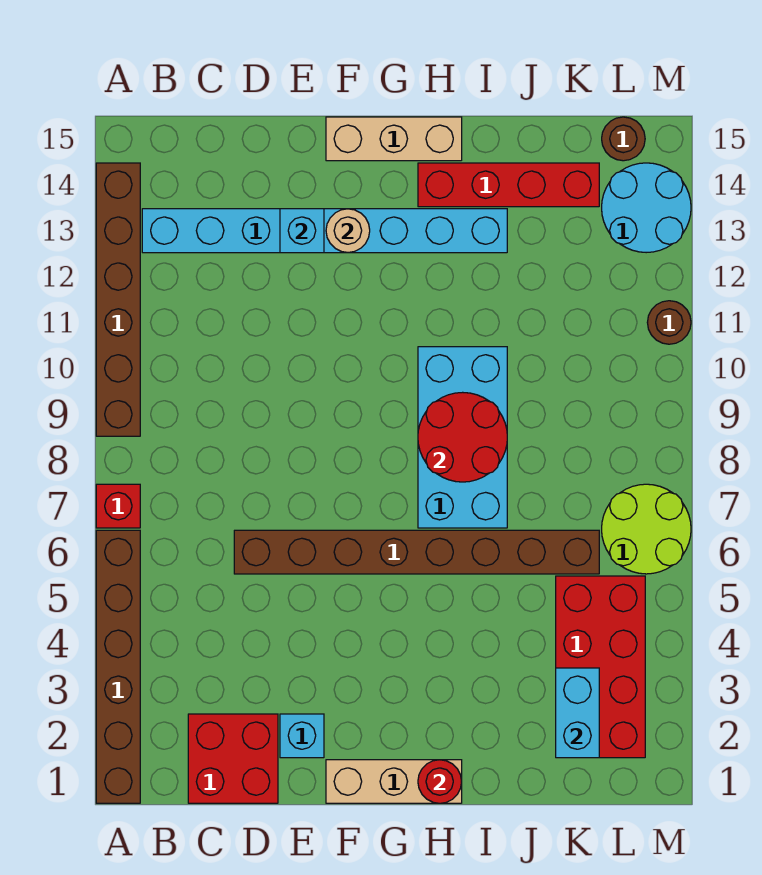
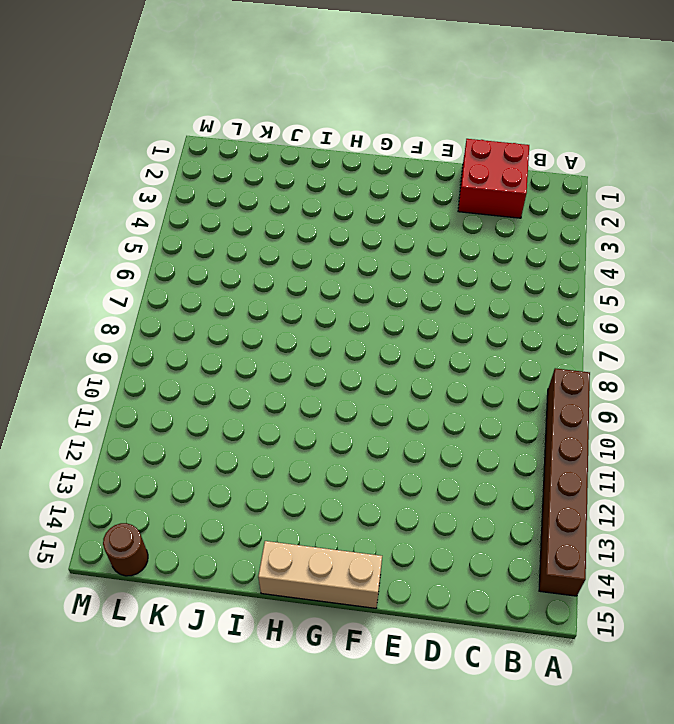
none -> brown brick A1:A6 level 1
none -> red brick A7 level 1
none -> cyan brick B13:I13 level 1

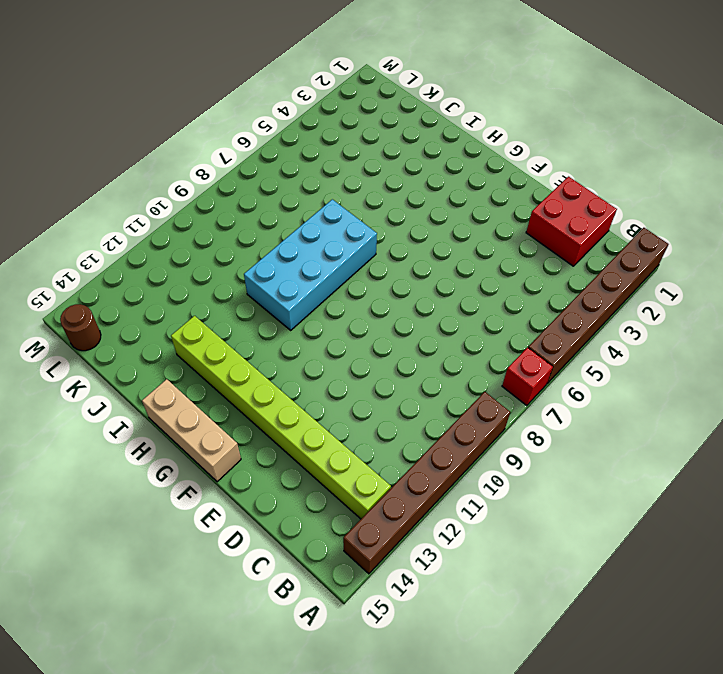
lime brick B13:I13 level 1 -> cyan brick B13:I13 level 1
none -> brown brick D6:K6 level 1
none -> cyan brick E2 level 1
none -> tan brick F1:H1 level 1

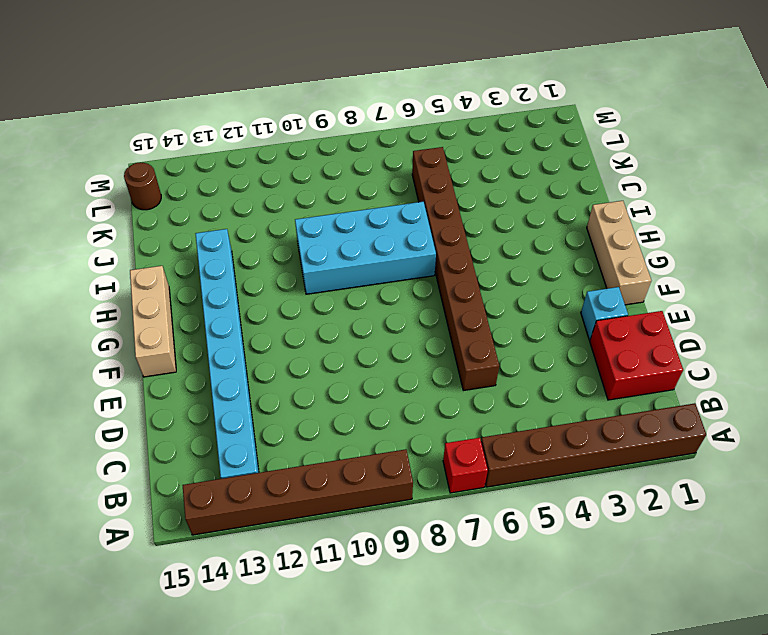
none -> red brick H14:K14 level 1
none -> red brick K2:L5 level 1
none -> lime round brick L6:M7 level 1

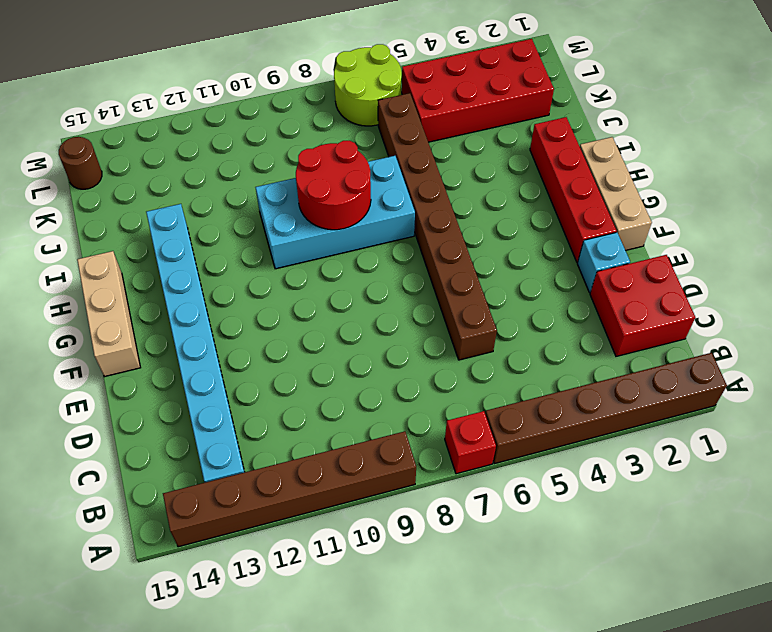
red brick F2:I2 level 1 -> red brick H14:K14 level 1
none -> cyan round brick L13:M14 level 1
none -> brown round brick M11 level 1
none -> cyan brick E13 level 2

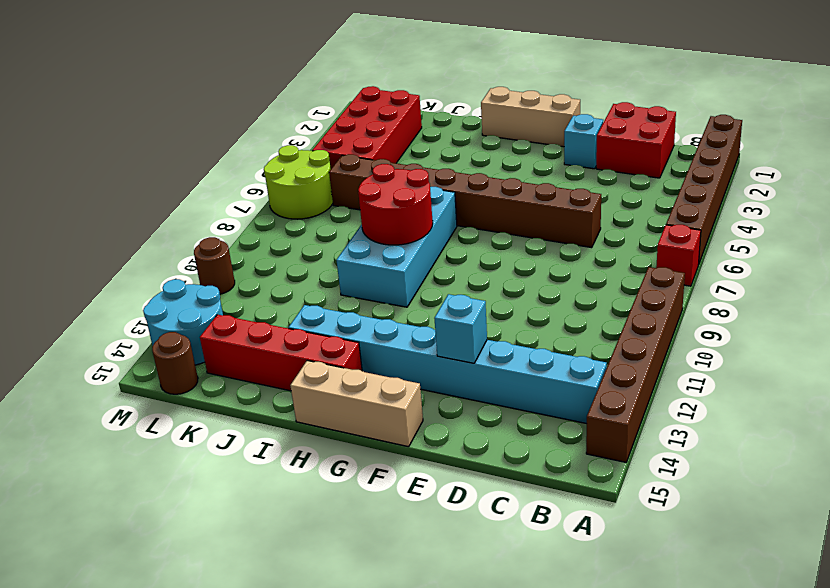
none -> tan round brick F13 level 2
none -> red round brick H1 level 2
none -> cyan brick K2:K3 level 2

